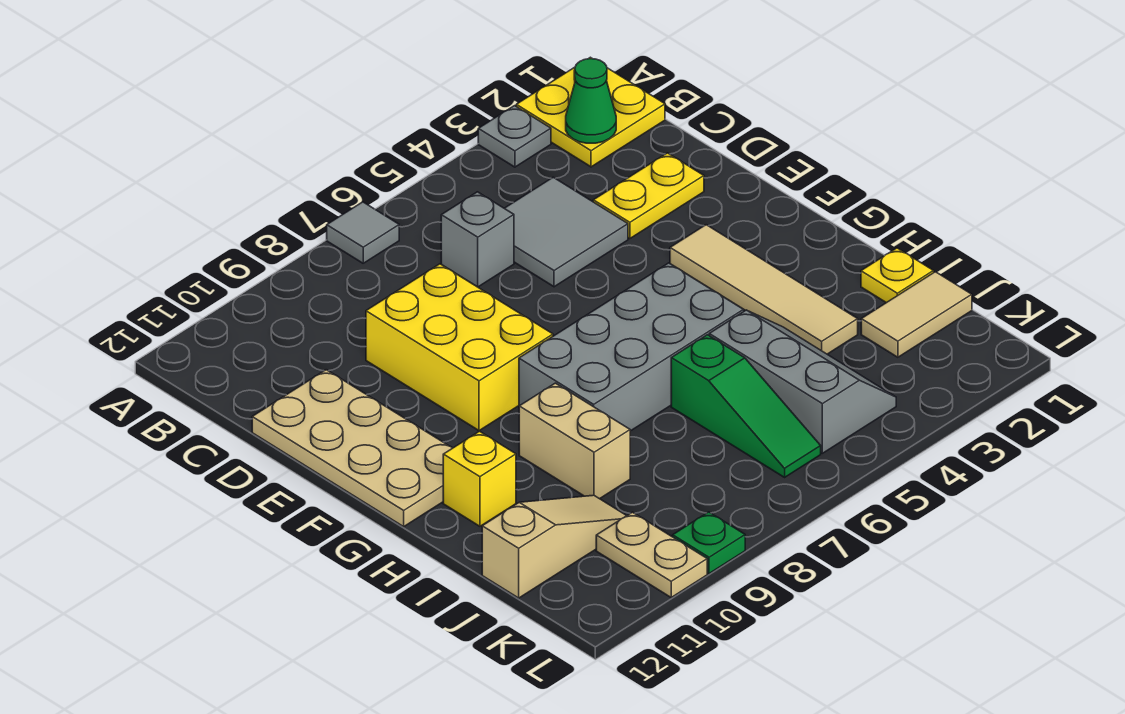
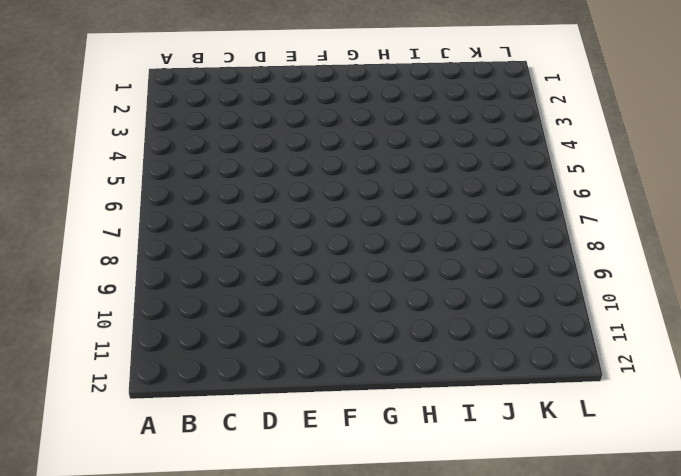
none -> yellow plate A1:B2 level 1
none -> grey plate A3 level 1
none -> grey tile A7 level 1

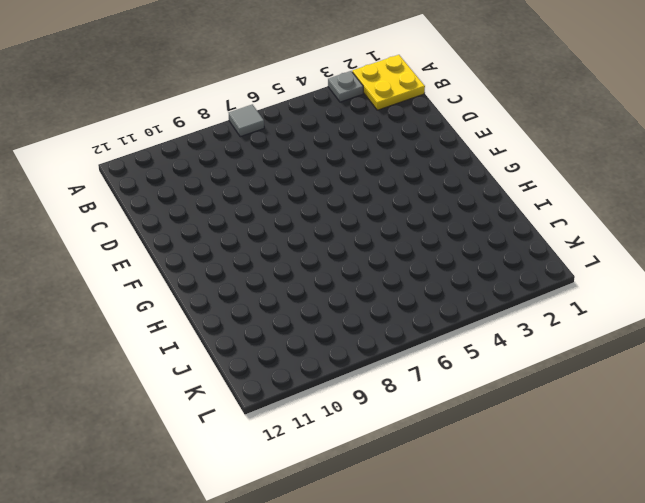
none -> grey tile C4:D5 level 1
none -> grey brick C6 level 1
none -> yellow plate D2:D3 level 1

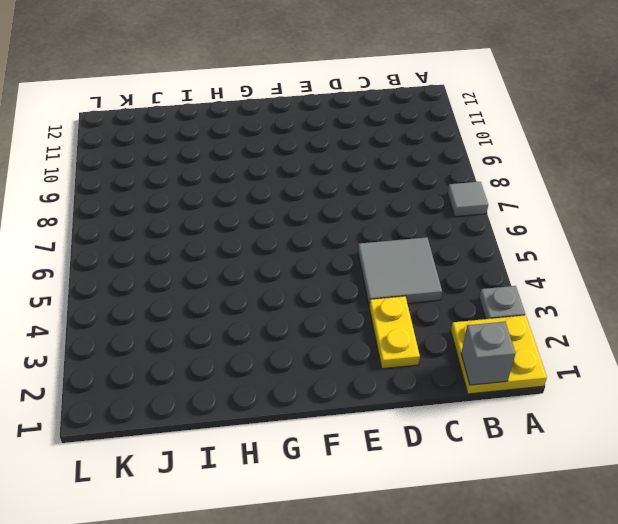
grey brick B1 level 2 -> grey brick C6 level 1
none -> yellow brick D8:F9 level 1
none -> tan plate D11:G12 level 1
none -> tan tile F3:I3 level 1

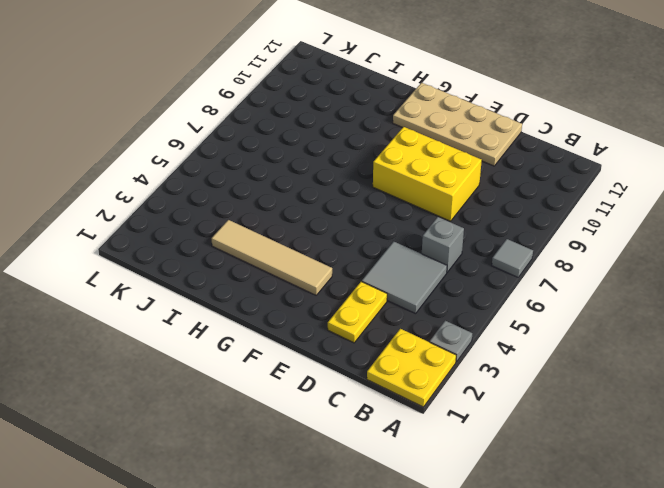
none -> grey brick G5:H8 level 1
none -> tan brick H9:I9 level 1
none -> yellow brick H11 level 1

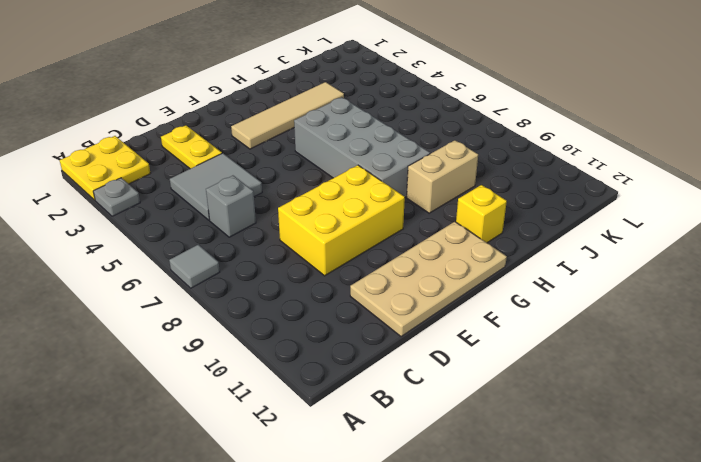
none -> yellow plate I1 level 1
none -> grey slope I4:K5 level 1 top 5
none -> green slope I6:K6 level 1 top I

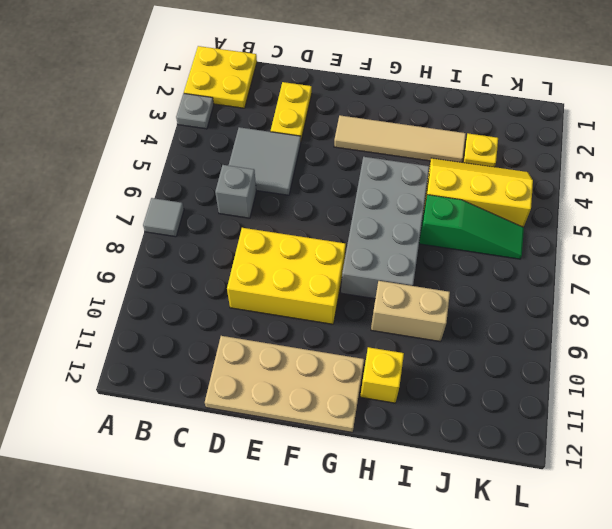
yellow slope I4:K5 level 1 top 5 -> grey slope I4:K5 level 1 top 5
yellow plate J3 level 1 -> yellow plate I1 level 1
none -> tan tile J1:J2 level 1
none -> tan slope J10:J12 level 1 top 12
none -> tan plate K10:L10 level 1

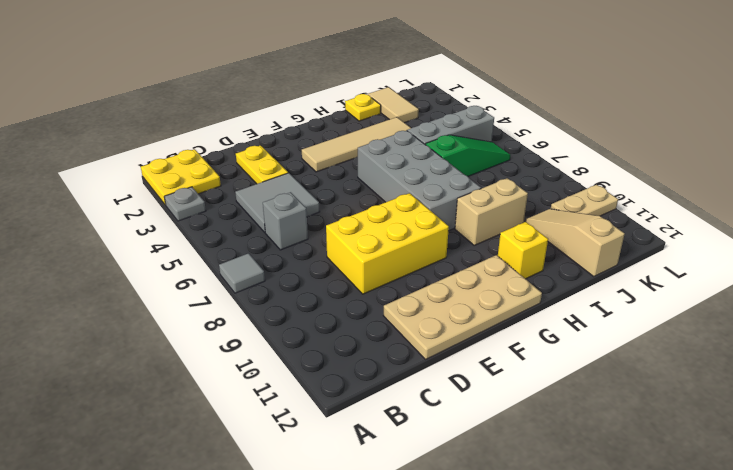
none -> green plate L9 level 1
none -> green cone B2 level 2

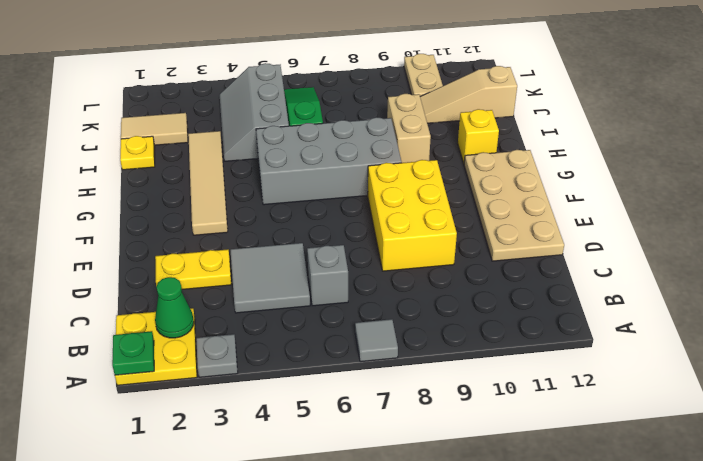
green plate A1 level 2 -> green plate L9 level 1

